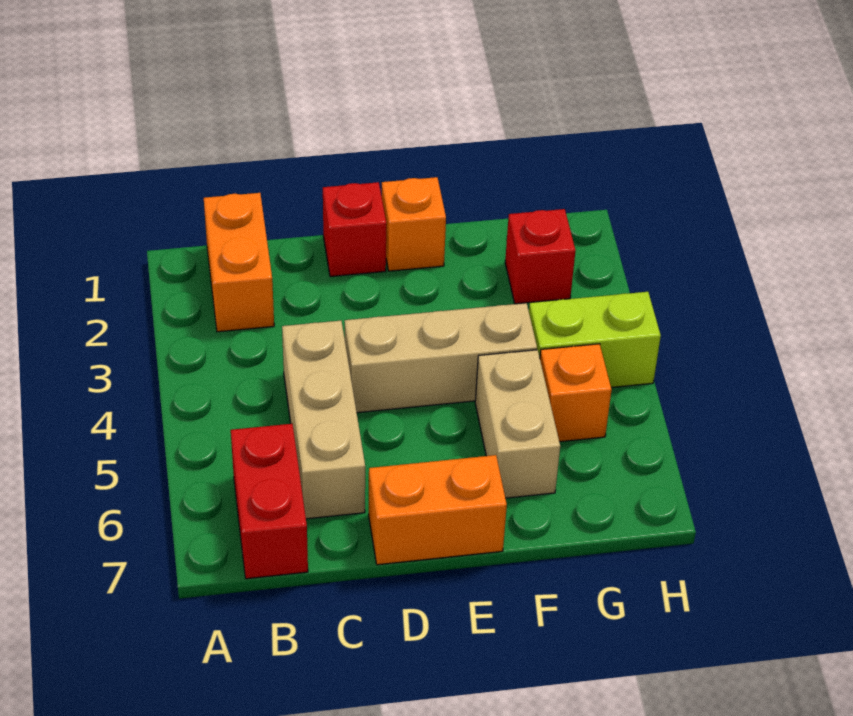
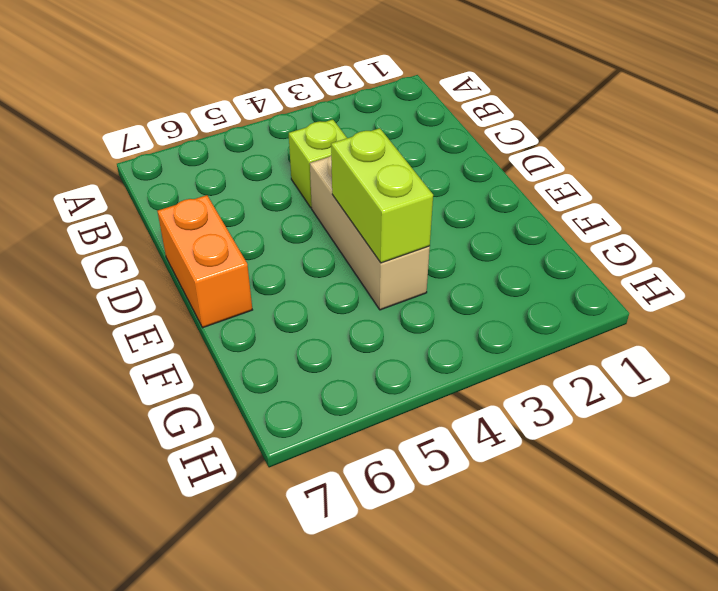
lime brick C4 level 1 -> tan brick C4:C6 level 1
lime brick E4:F4 level 2 -> lime brick G4:H4 level 1
none -> orange brick B1:B2 level 1
none -> red brick B6:B7 level 1

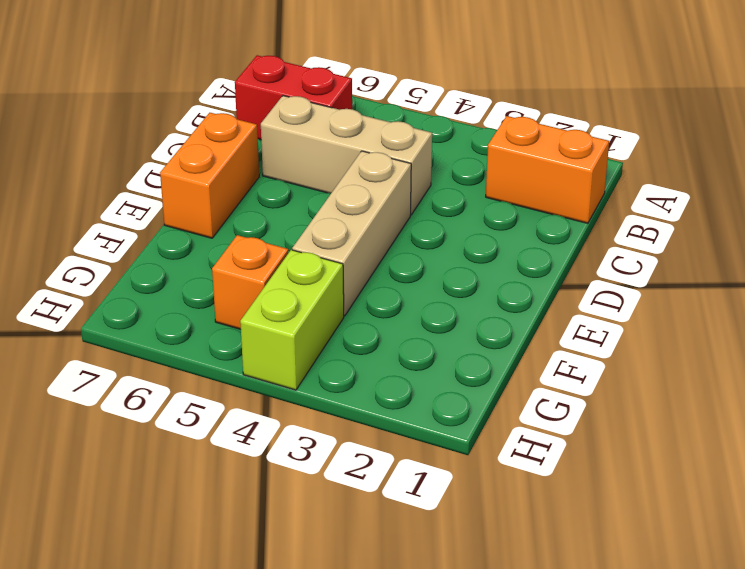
none -> red brick D1 level 1
none -> orange brick E1 level 1

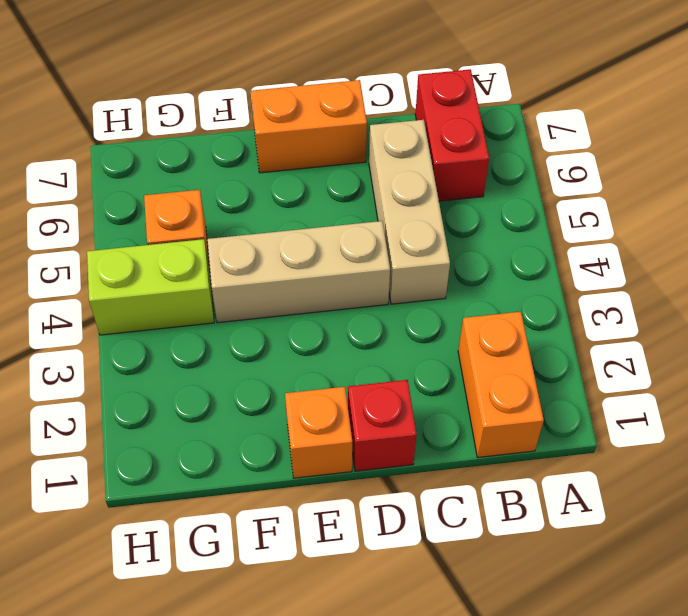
none -> tan brick F5:F6 level 1
none -> red brick G2 level 1

